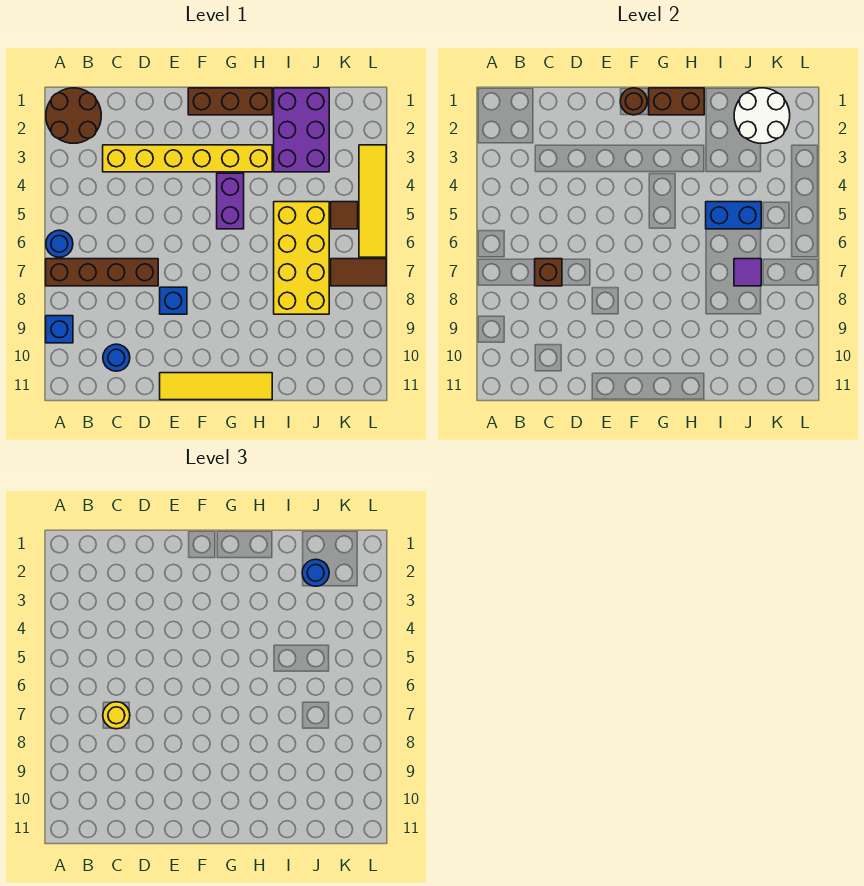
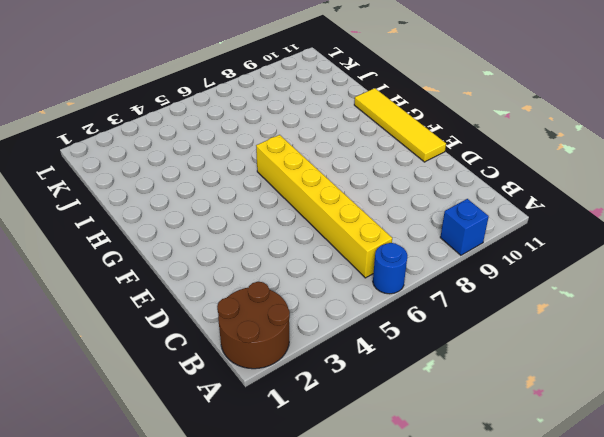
yellow brick B6:G6 level 1 -> yellow brick C3:H3 level 1
none -> brown brick A7:D7 level 1
none -> blue round brick C10 level 1
none -> blue brick E8 level 1

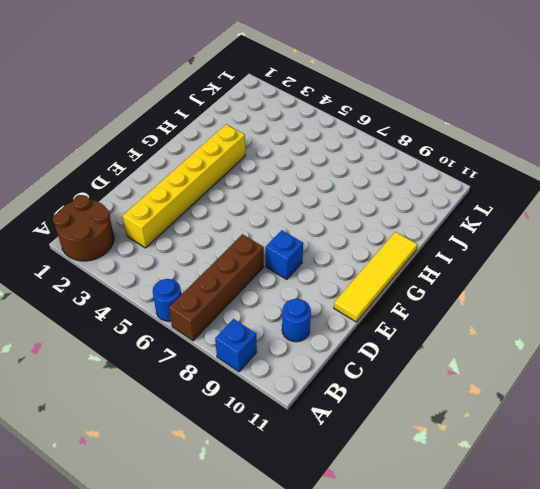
none -> brown brick F1:H1 level 1
none -> purple brick G4:G5 level 1
none -> purple brick I1:J3 level 1

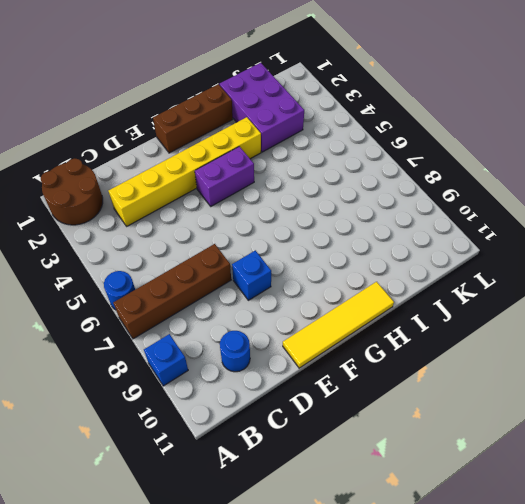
purple brick F4:G4 level 1 -> purple brick G4:G5 level 1
none -> yellow brick I5:J8 level 1
none -> brown tile K5 level 1
none -> brown tile K7:L7 level 1

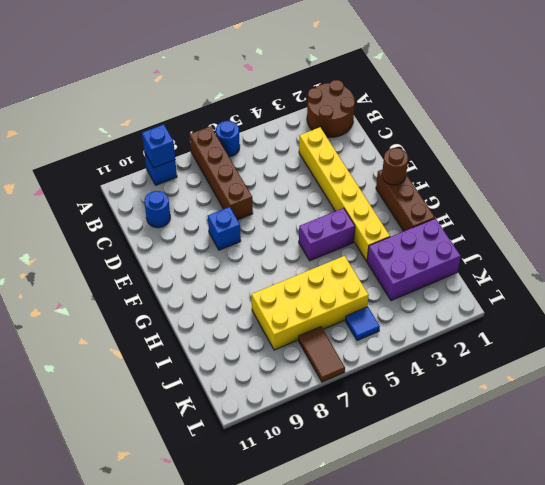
blue brick A9 level 2 -> none
blue tile K5 level 1 -> brown tile K5 level 1
none -> yellow tile E11:H11 level 1
none -> yellow tile L3:L6 level 1
none -> brown brick C7 level 2

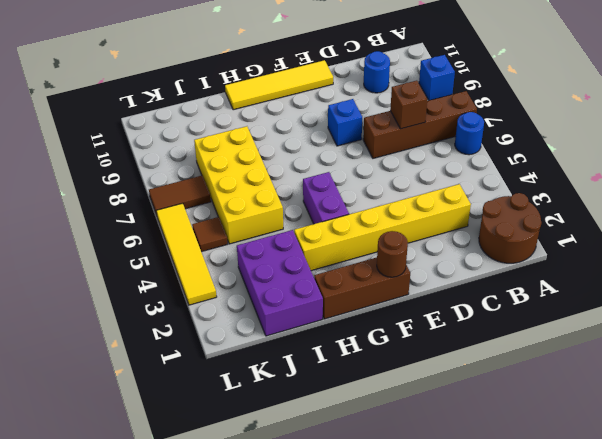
none -> brown brick G1:H1 level 2
none -> blue brick I5:J5 level 2
none -> white round brick J1:K2 level 2

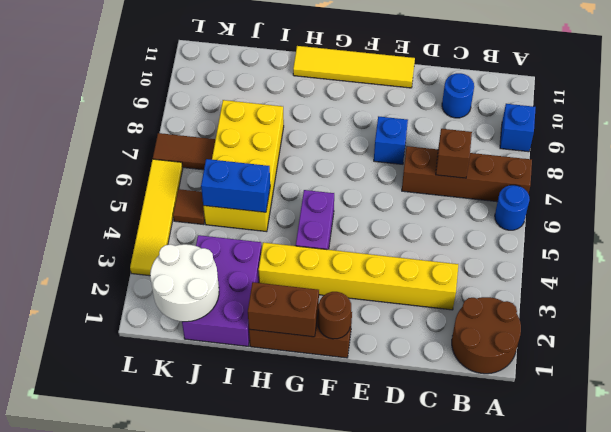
none -> purple tile J7 level 2
none -> yellow round brick C7 level 3
none -> blue round brick J2 level 3

